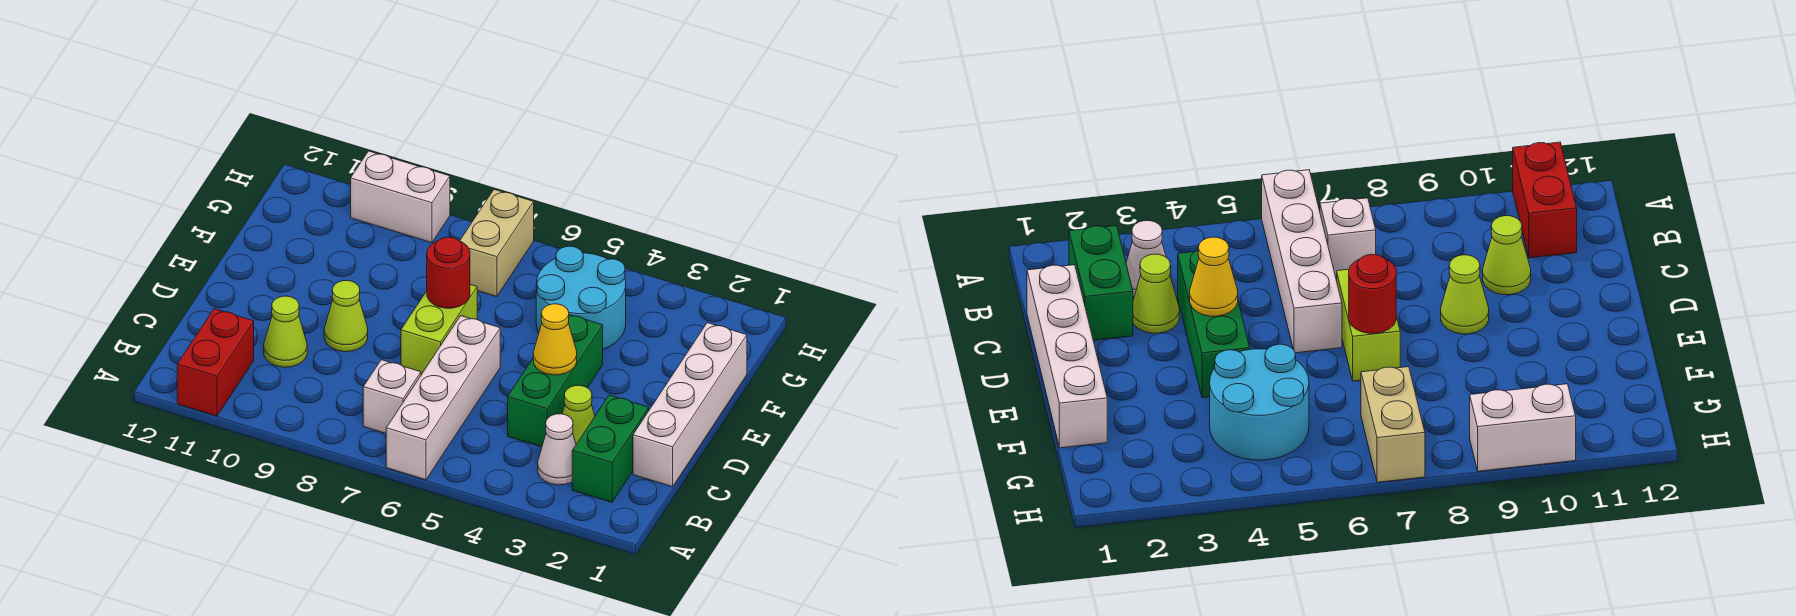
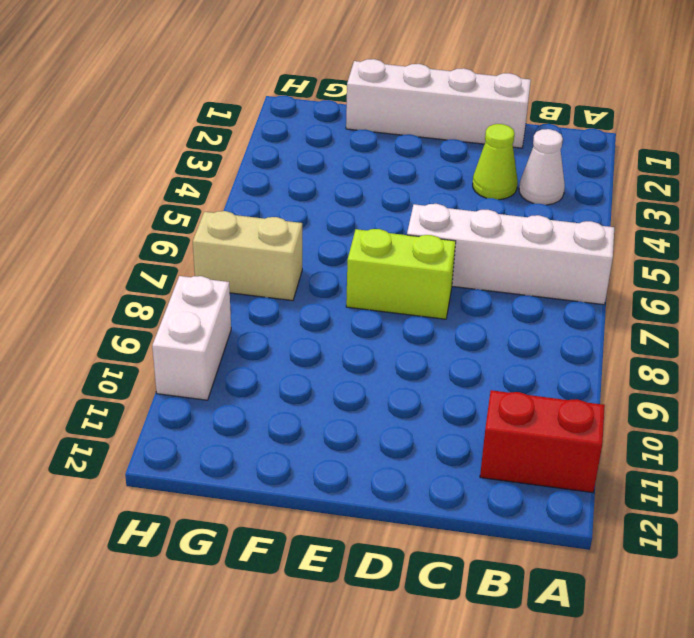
none -> green brick B2:C2 level 1
none -> white brick B7 level 1
none -> green brick C4:E4 level 1

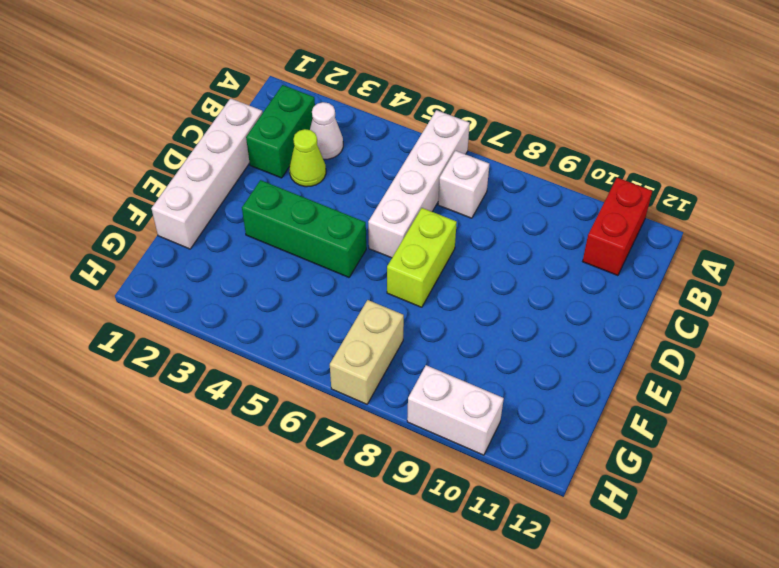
green brick E3:E5 level 1 -> green brick C4:E4 level 1
none -> lime cone C10 level 1
none -> lime cone D9 level 1
none -> cyan round brick F4:G5 level 1

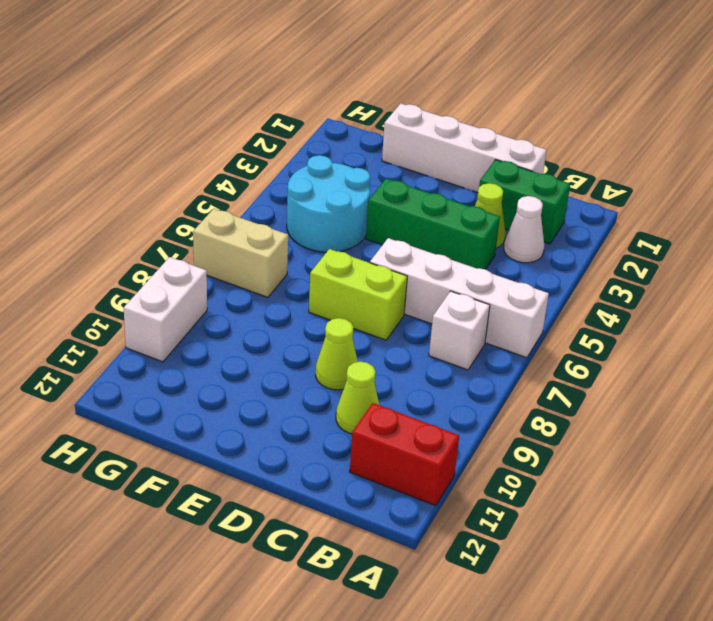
none -> yellow cone D4 level 2
none -> red round brick E7 level 2

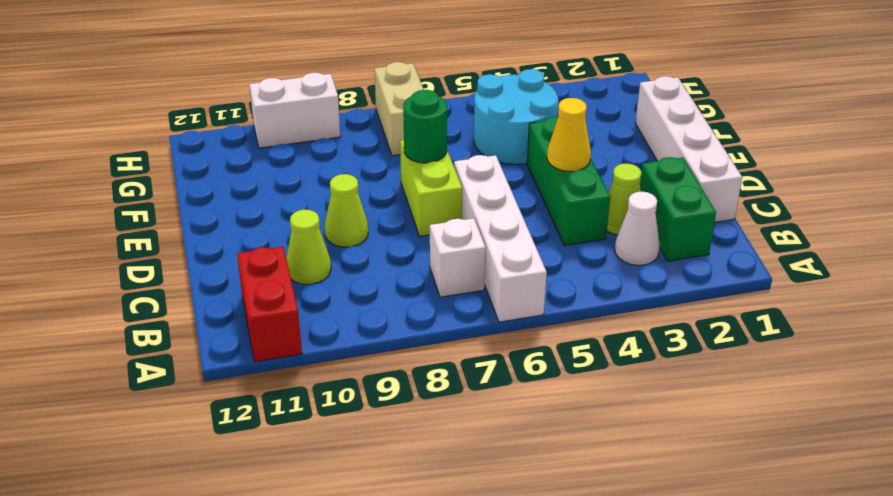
green round brick E7 level 2 -> red round brick E7 level 2

